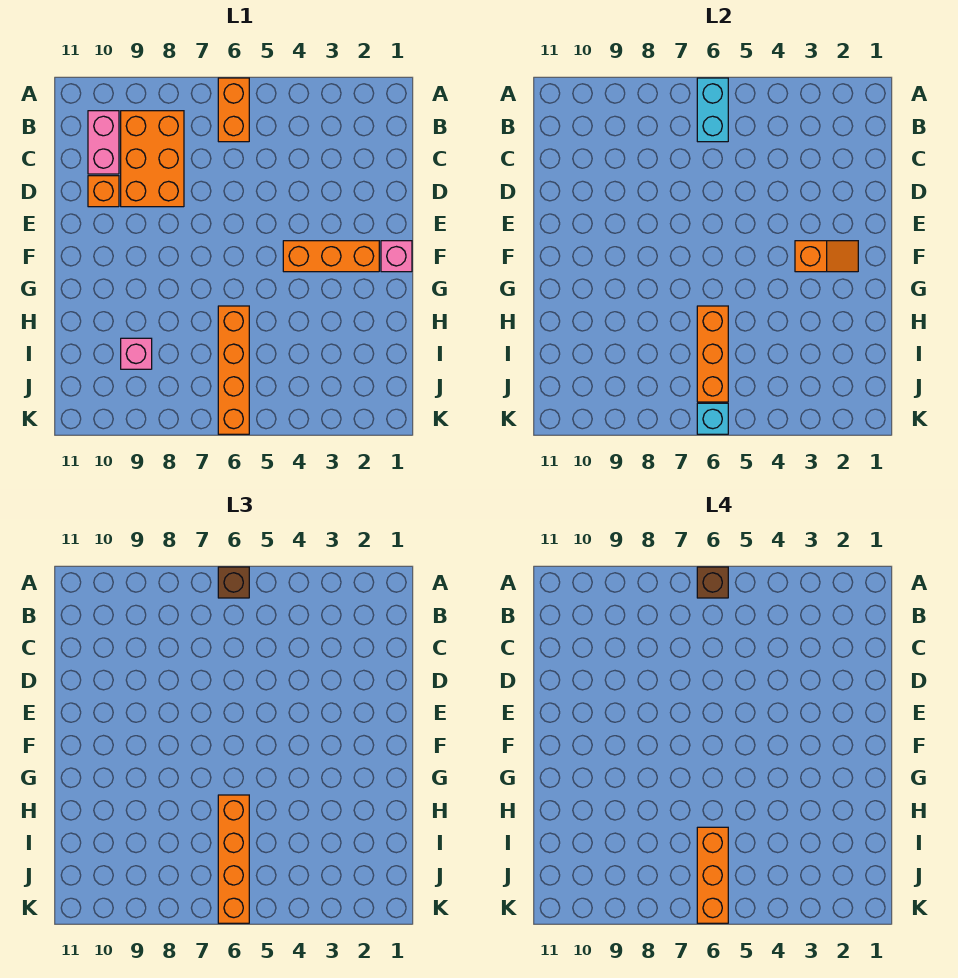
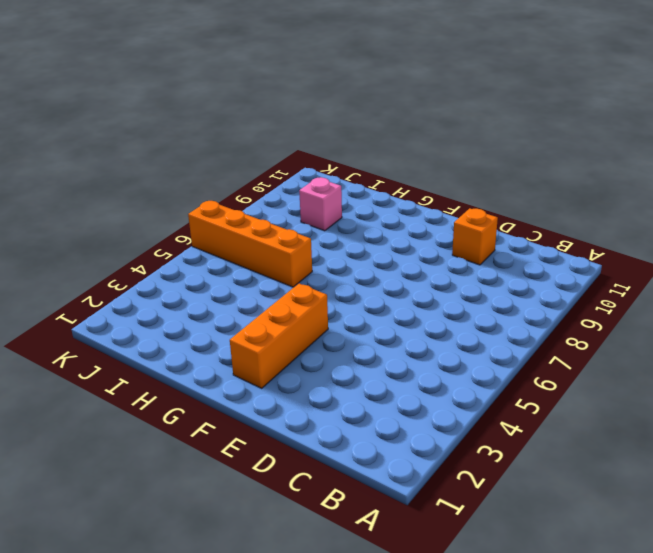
none -> orange brick A6:B6 level 1
none -> orange brick B8:D9 level 1
none -> pink brick B10:C10 level 1

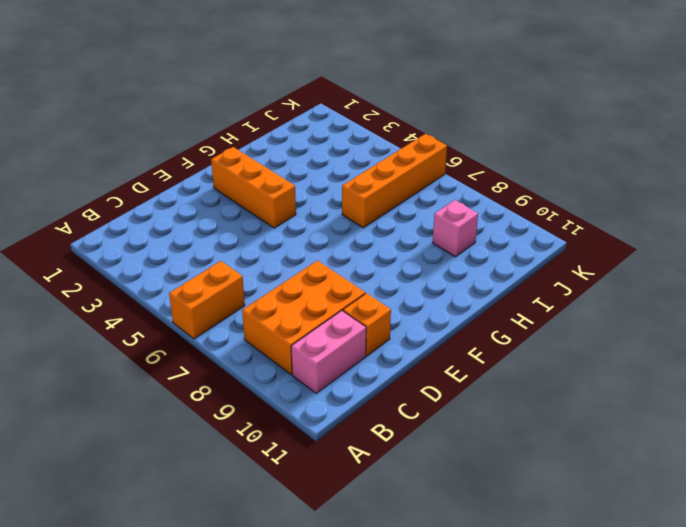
none -> pink brick F1 level 1
none -> cyan brick A6:B6 level 2
none -> orange slope F2:F3 level 2 top 3

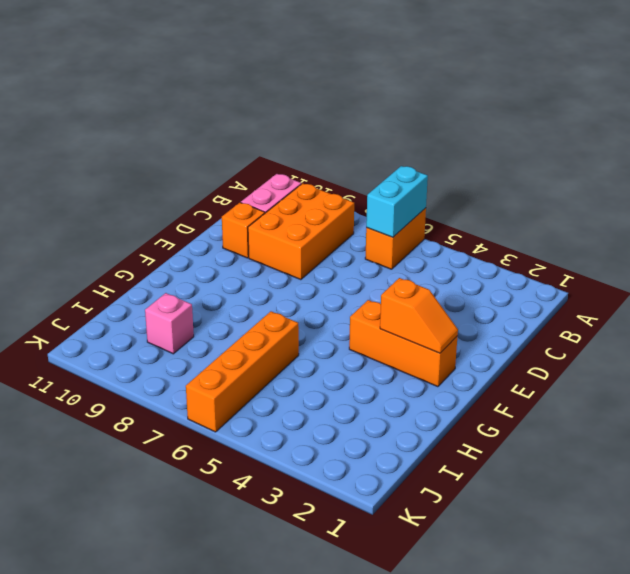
none -> pink brick F1 level 1
none -> orange brick H6:J6 level 2
none -> cyan brick K6 level 2

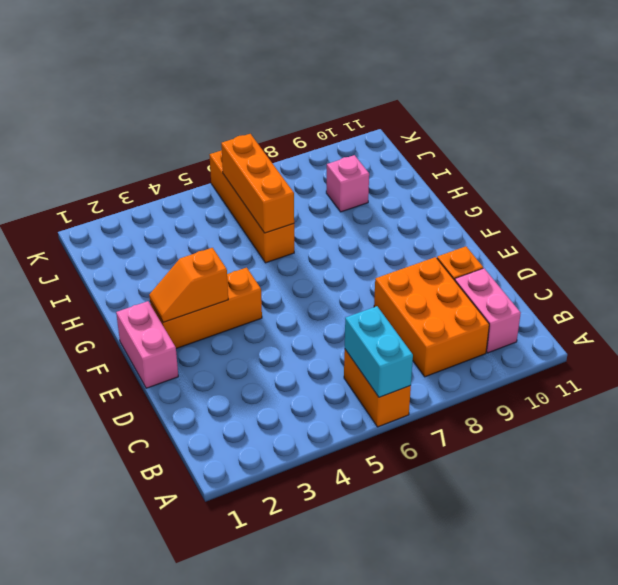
pink brick E1:F1 level 1 -> pink brick F1 level 1
none -> cyan brick K6 level 2
none -> brown brick A6 level 3
none -> orange brick H6:K6 level 3

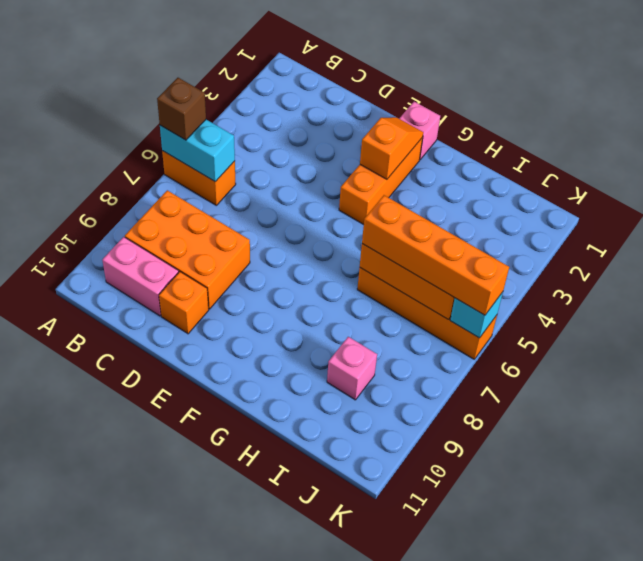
none -> brown brick A6 level 4
none -> orange brick I6:K6 level 4

